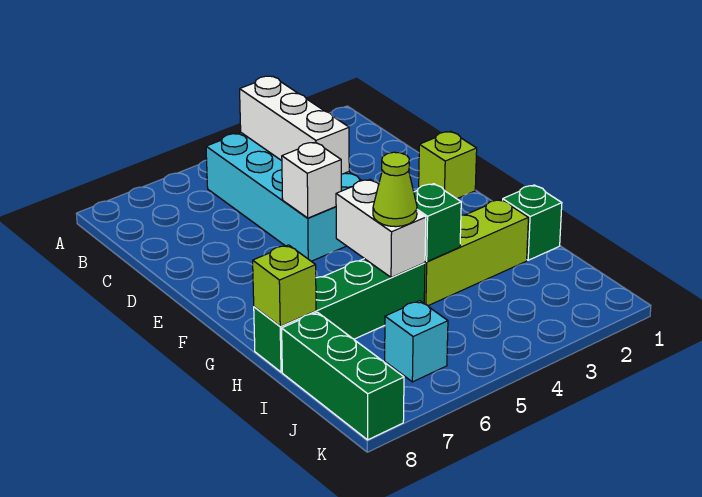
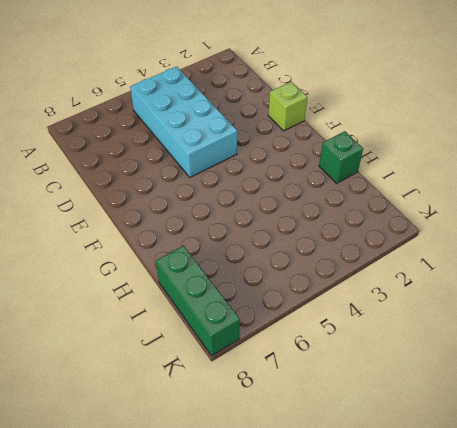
none -> lime brick H2:H4 level 1
none -> green brick H5:H8 level 1
none -> cyan brick J6 level 1

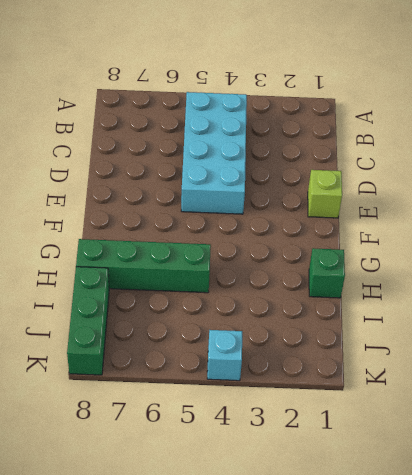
cyan brick K4 level 1 -> cyan brick J6 level 1
none -> lime brick H2:H4 level 1
none -> white brick B4:D4 level 2
none -> white brick E5 level 2

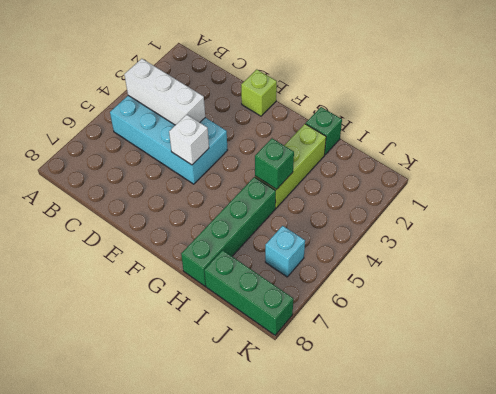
none -> white brick G5:H5 level 2
none -> lime brick H8 level 2
none -> lime cone H5 level 3

